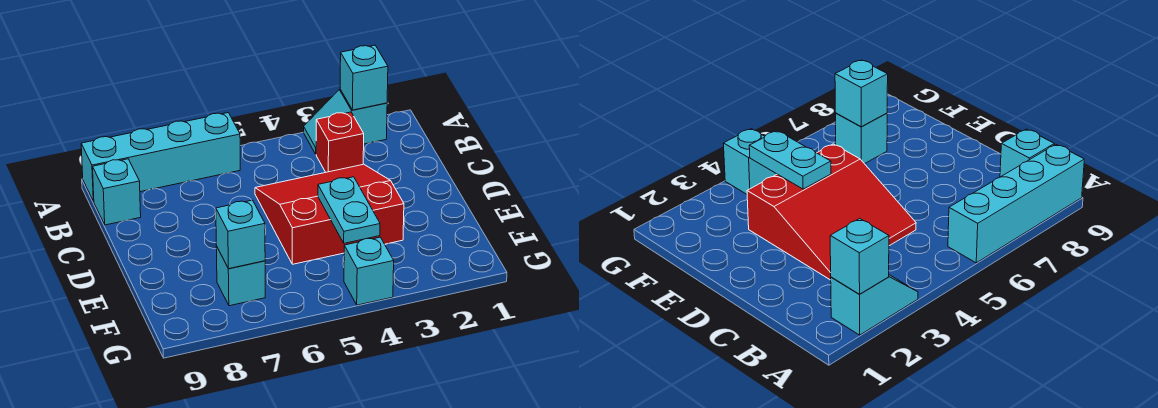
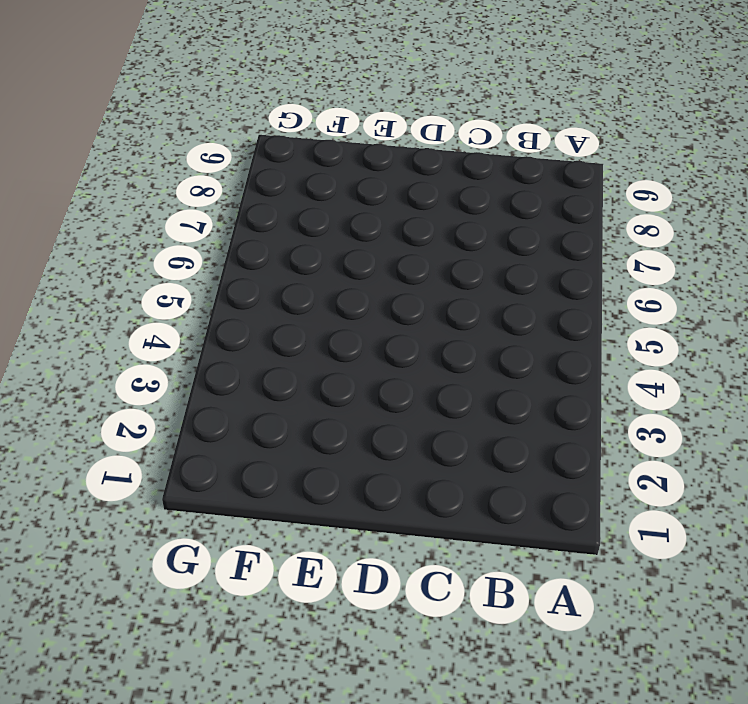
none -> cyan slope A2:A3 level 1 top 2
none -> cyan brick A6:A9 level 1

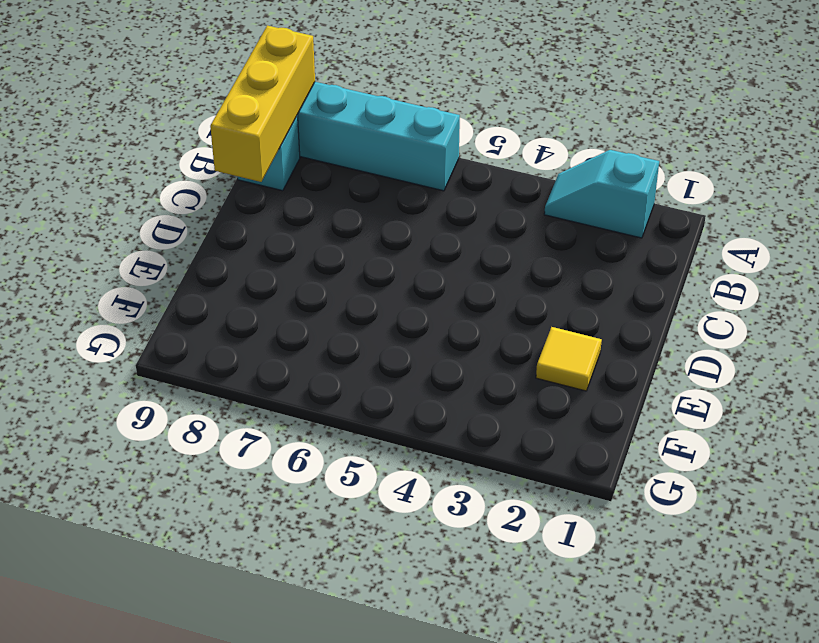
yellow brick A9:C9 level 2 -> none
yellow tile E2 level 1 -> none
none -> red brick B3 level 1
none -> red slope C3:E5 level 1 top E

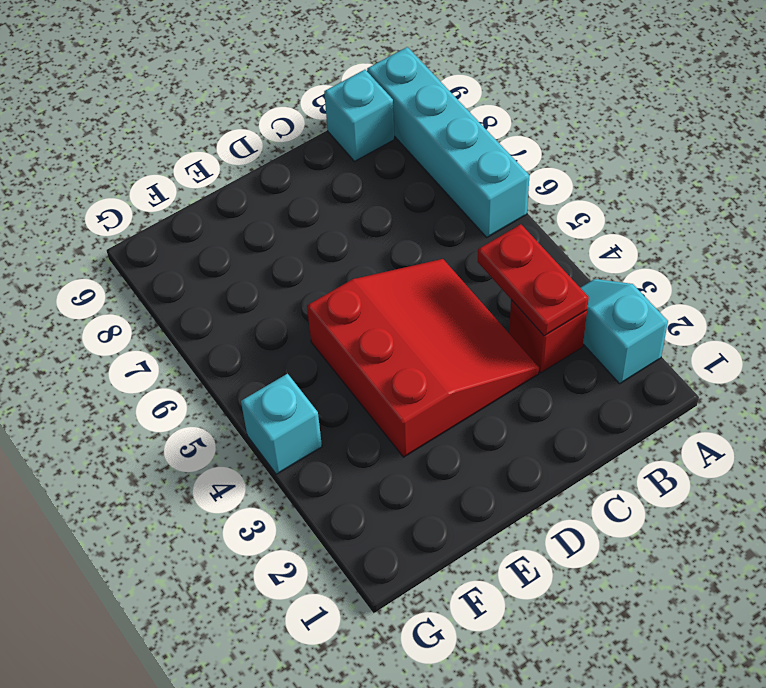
red plate B3:B4 level 2 -> none
none -> cyan brick F7 level 1
none -> cyan brick A2 level 2

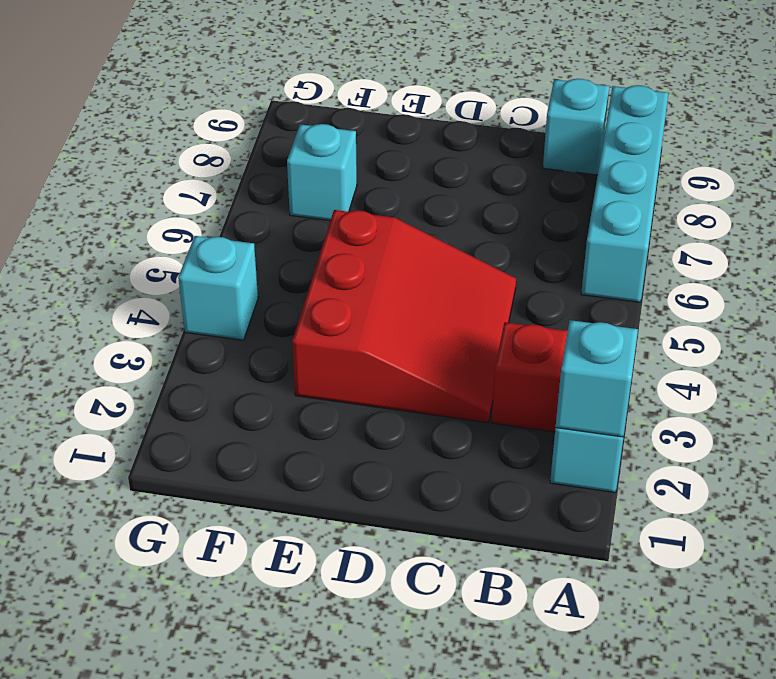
none -> cyan plate E4:F4 level 2
none -> cyan brick F7 level 2

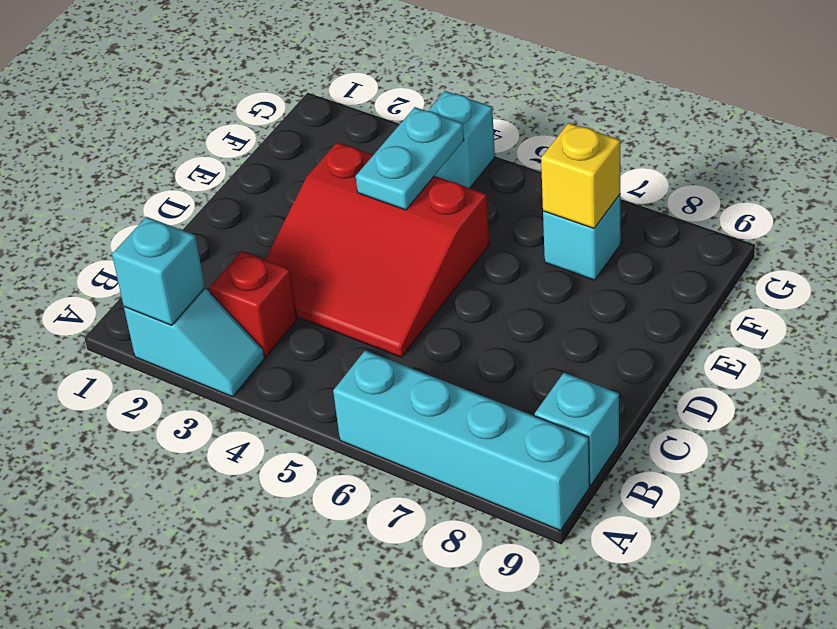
yellow brick F7 level 2 -> cyan brick F7 level 2

